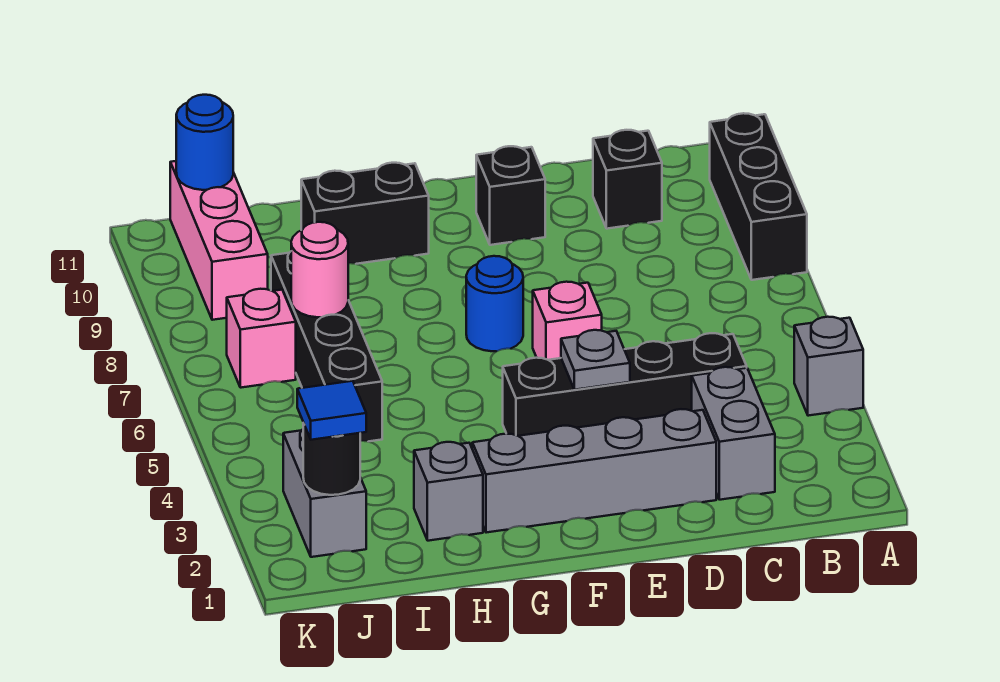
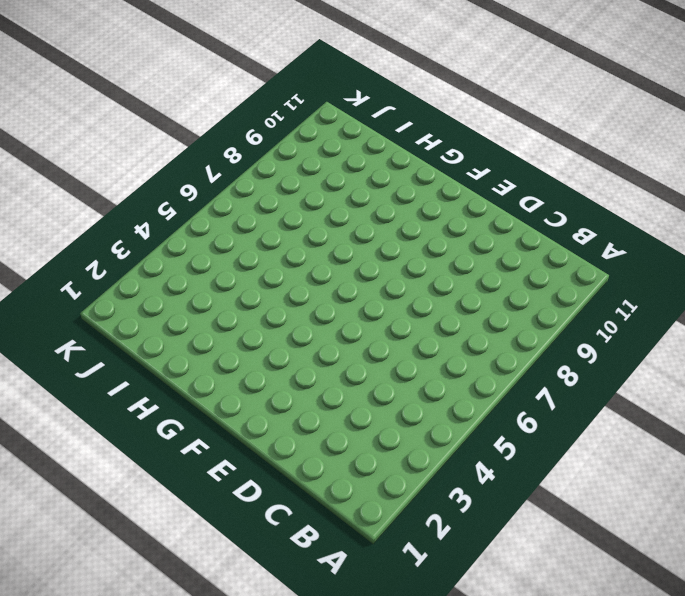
none -> grey brick A4 level 1
none -> black brick A8:A10 level 1
none -> grey brick C2:C3 level 1

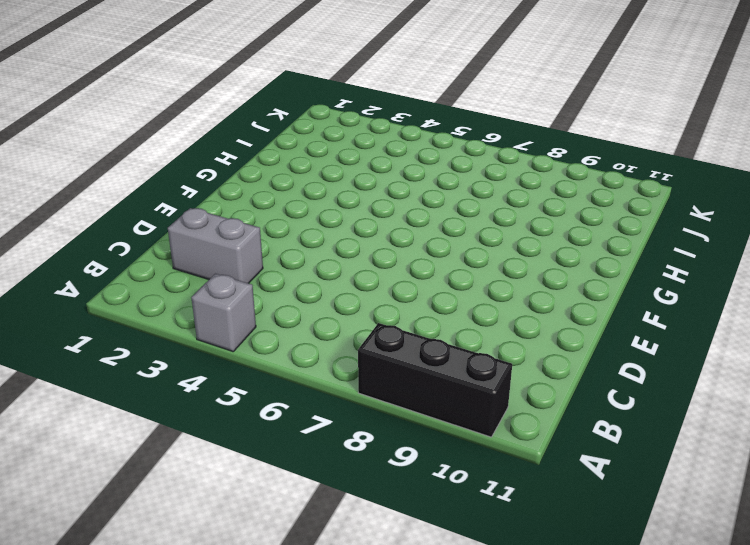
none -> black brick C4:F4 level 1
none -> black brick C10 level 1
none -> grey brick D2:G2 level 1

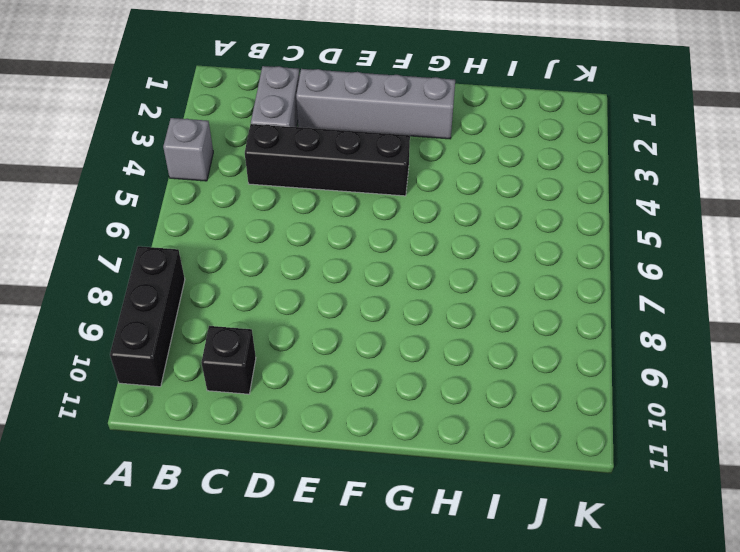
none -> pink brick E6 level 1
none -> black brick E10 level 1
none -> blue round brick F7 level 1

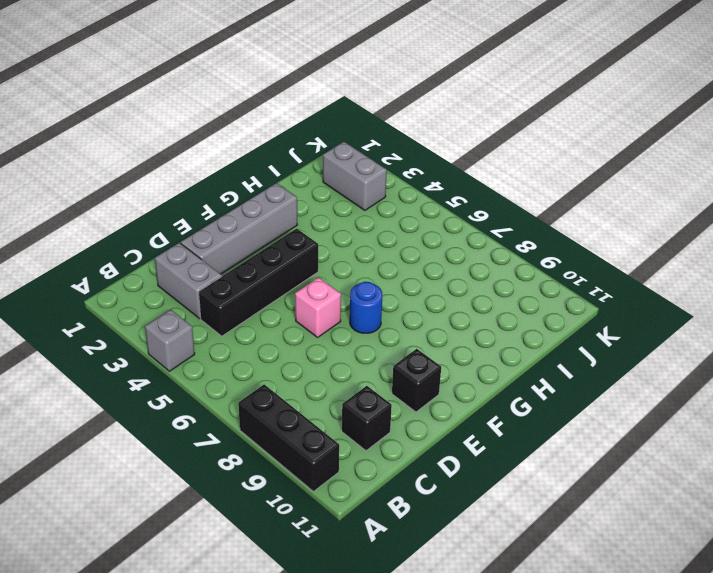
none -> black brick G10:H10 level 1
none -> grey brick H2 level 1
none -> black brick I5:I8 level 1

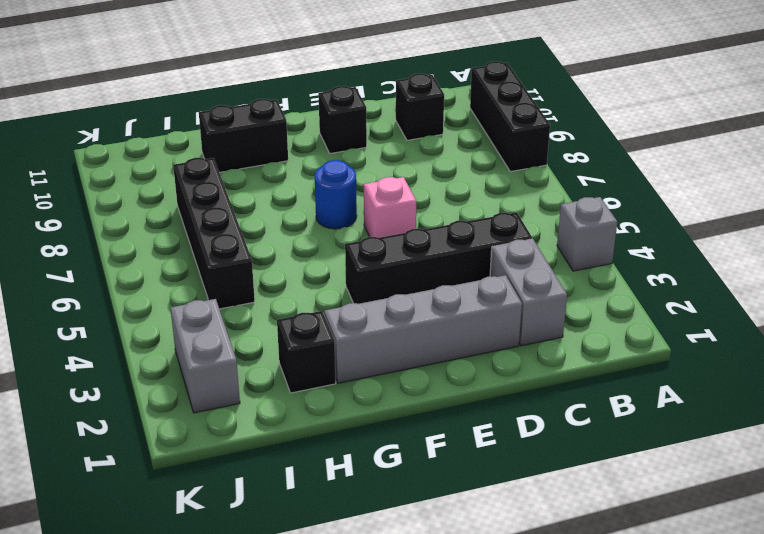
black brick H2 level 1 -> grey brick H2 level 1
none -> pink brick J7 level 1
none -> pink brick J9:J11 level 1
none -> grey plate E4 level 2

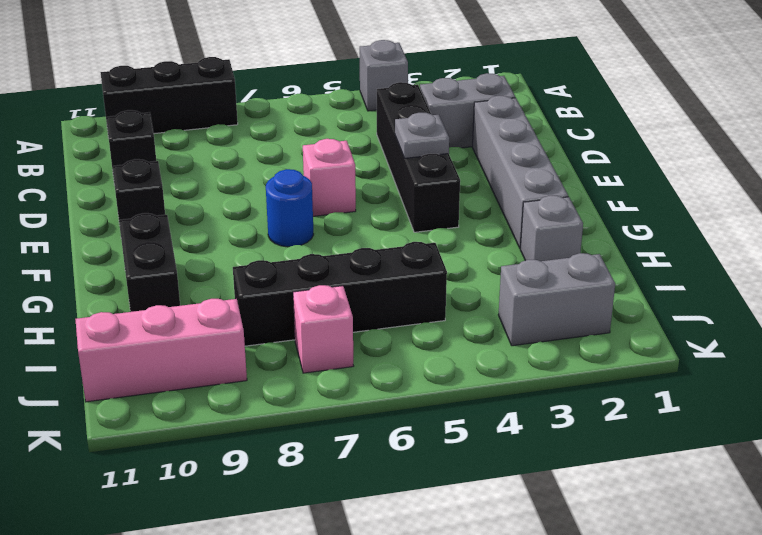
none -> pink round brick I7 level 2
none -> black round brick J2 level 2
none -> blue round brick J11 level 2

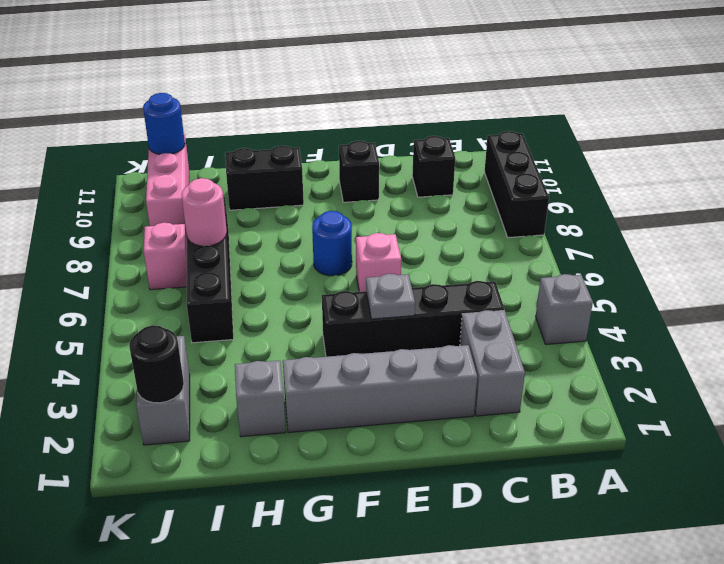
none -> blue tile J2 level 3

